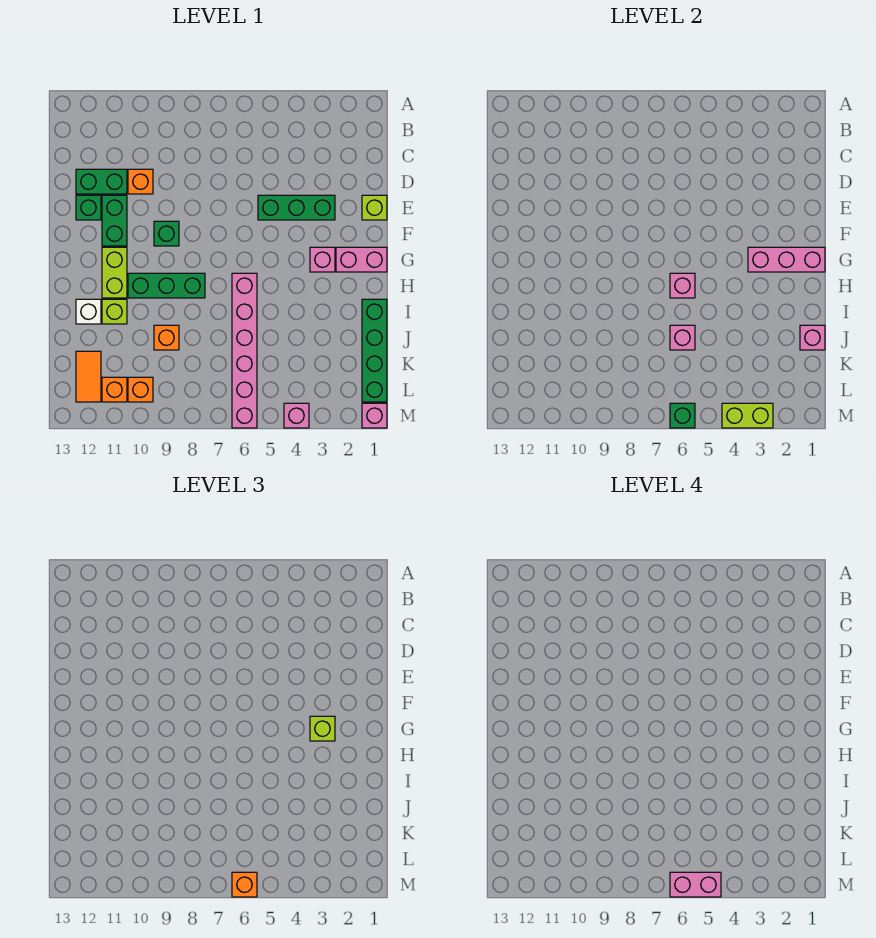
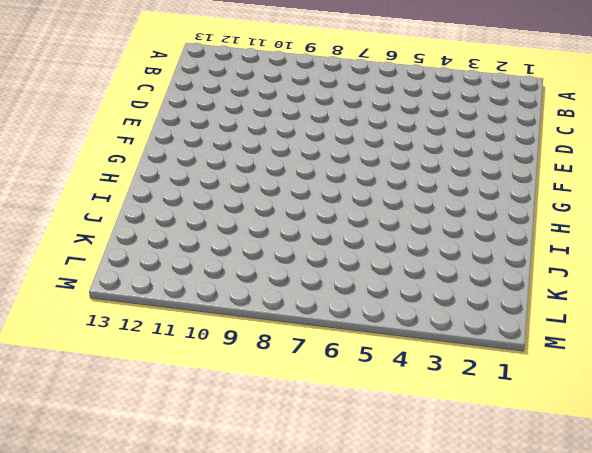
none -> orange brick D10 level 1
none -> green brick D11:D12 level 1
none -> lime brick E1 level 1
none -> green brick E3:E5 level 1

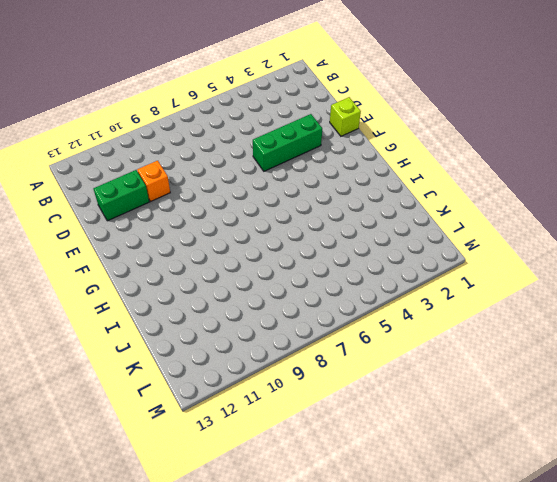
none -> green brick E11:F11 level 1
none -> green brick E12 level 1
none -> green brick F9 level 1
none -> pink brick G1:G2 level 1

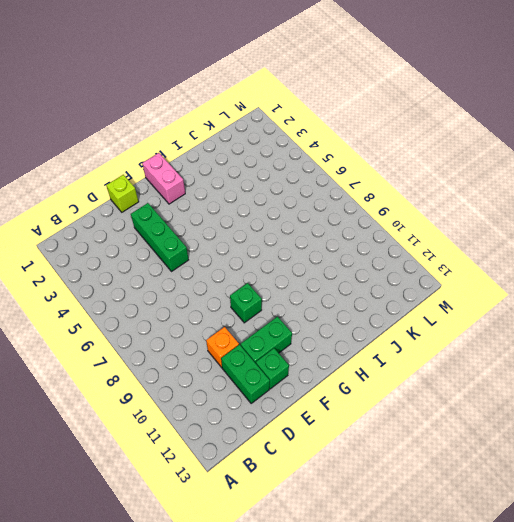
none -> pink brick G3 level 1
none -> lime brick G11:H11 level 1
none -> pink brick H6:M6 level 1
none -> green brick H8:H10 level 1

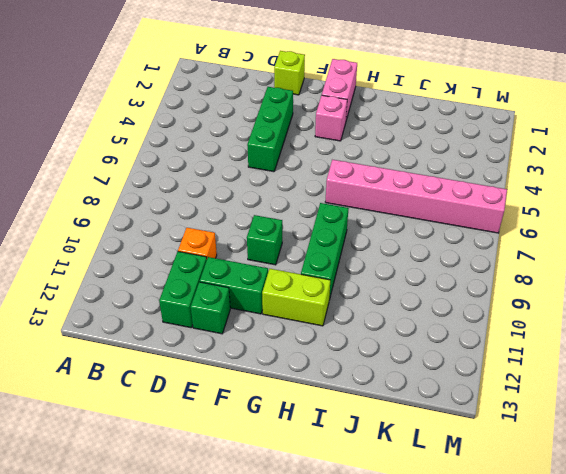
none -> green brick I1:L1 level 1
none -> lime brick I11 level 1
none -> white brick I12 level 1
none -> orange brick J9 level 1

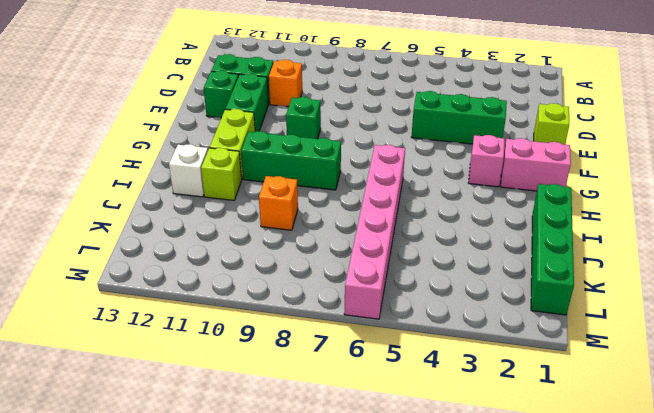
none -> orange tile K12:L12 level 1
none -> orange brick L10 level 1
none -> orange brick L11 level 1
none -> pink brick M1 level 1

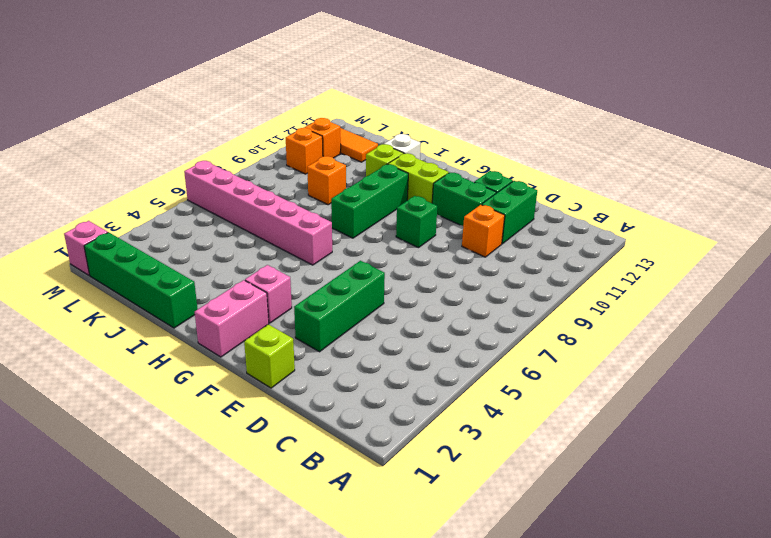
none -> pink brick M4 level 1
none -> pink brick G1:G3 level 2
none -> pink brick H6 level 2
none -> pink brick J1 level 2

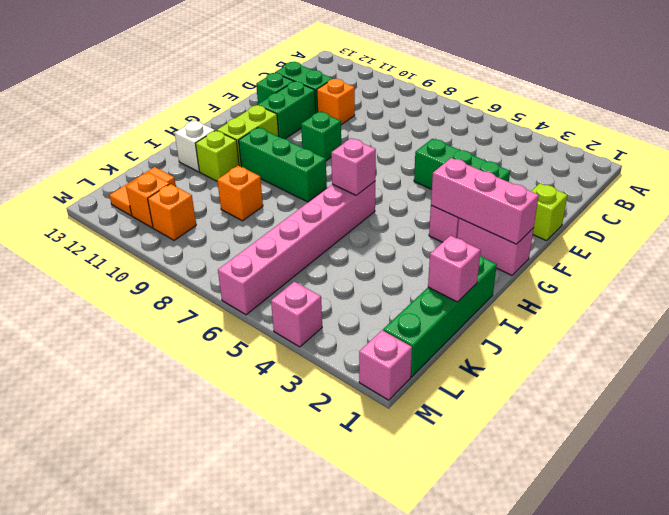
none -> pink brick J6 level 2
none -> lime brick M3:M4 level 2
none -> green brick M6 level 2
none -> lime brick G3 level 3

